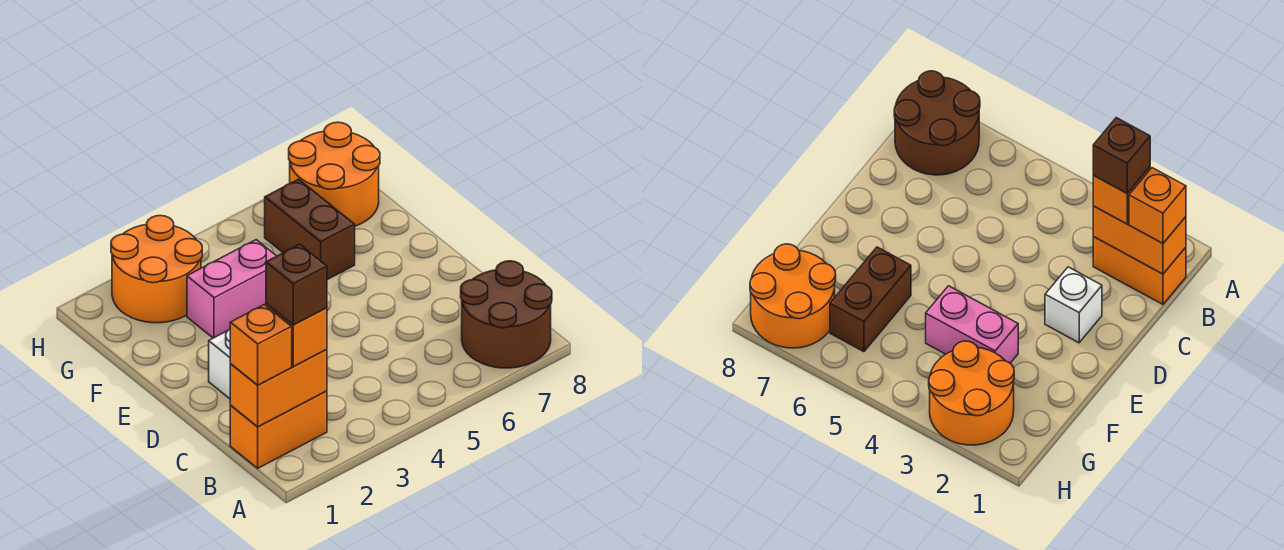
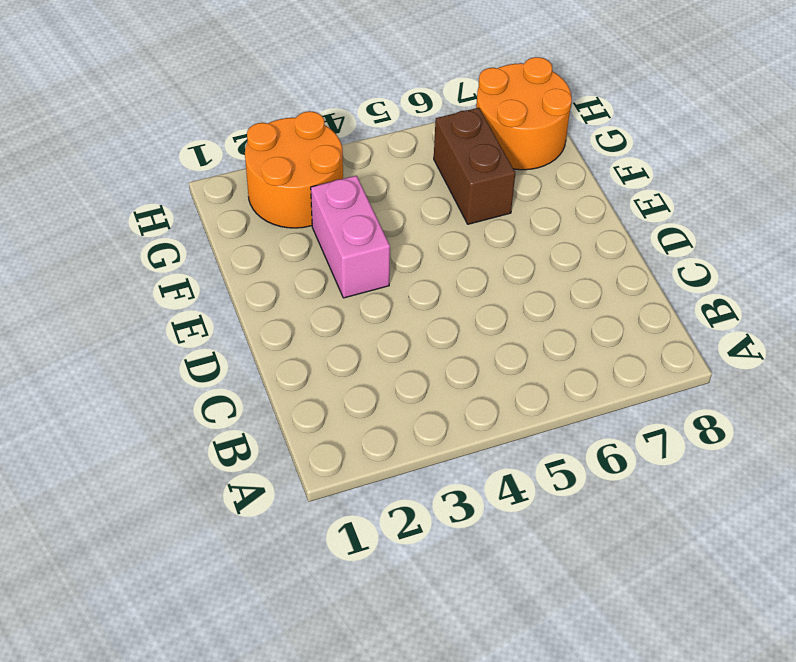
pink brick E3:F3 level 1 -> pink brick F3:F4 level 1
none -> brown round brick A7:B8 level 1
none -> orange brick B1:B2 level 1

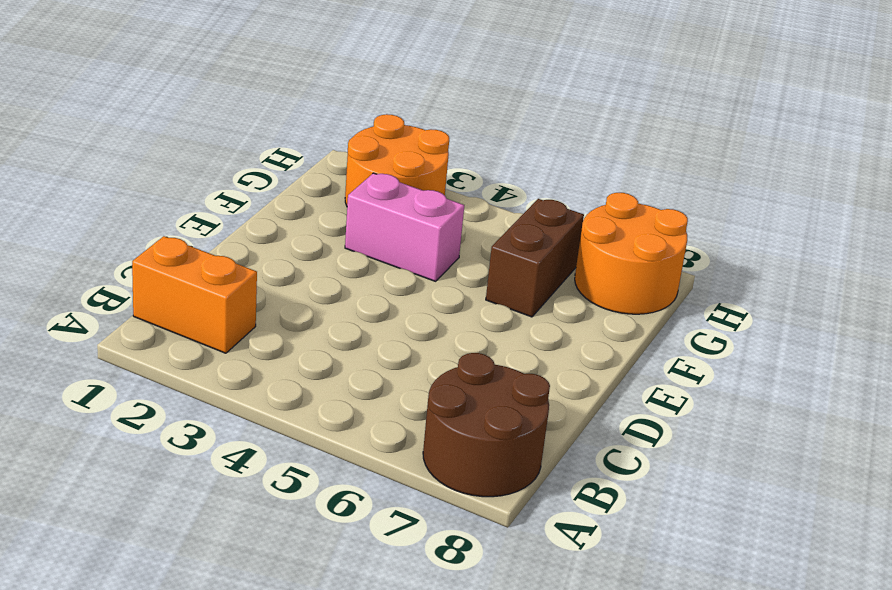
none -> white brick D2 level 1
none -> orange brick B1:B2 level 2

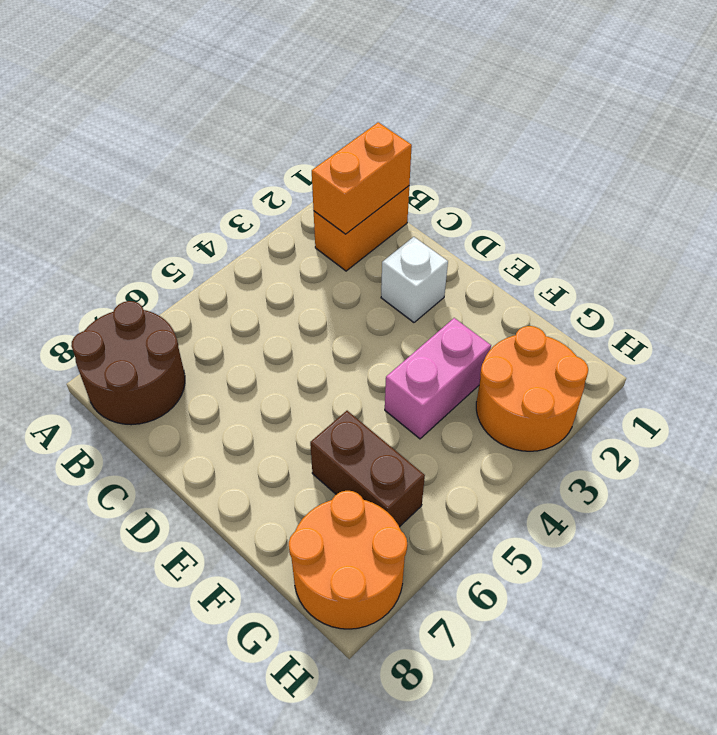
none -> orange brick B1 level 3
none -> orange brick B2 level 3

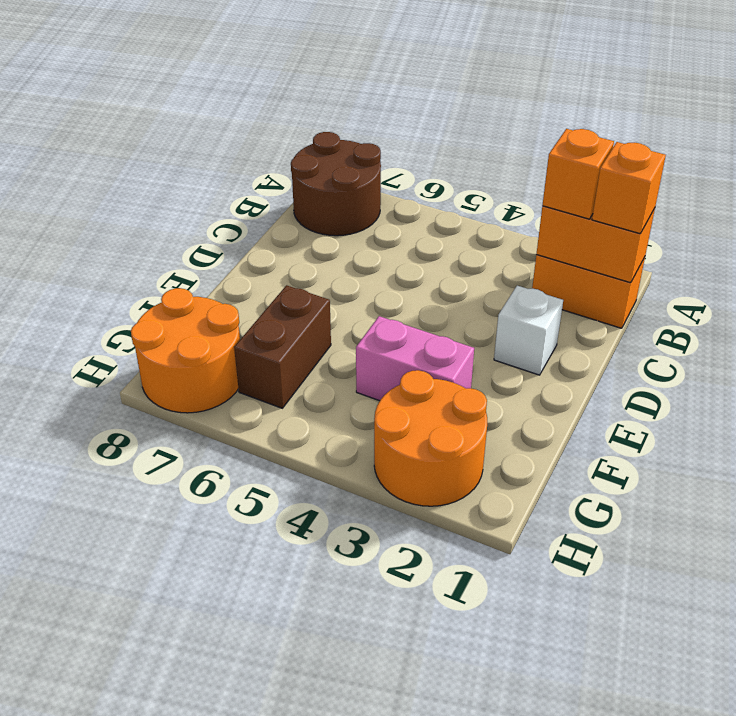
none -> brown brick B2 level 4

